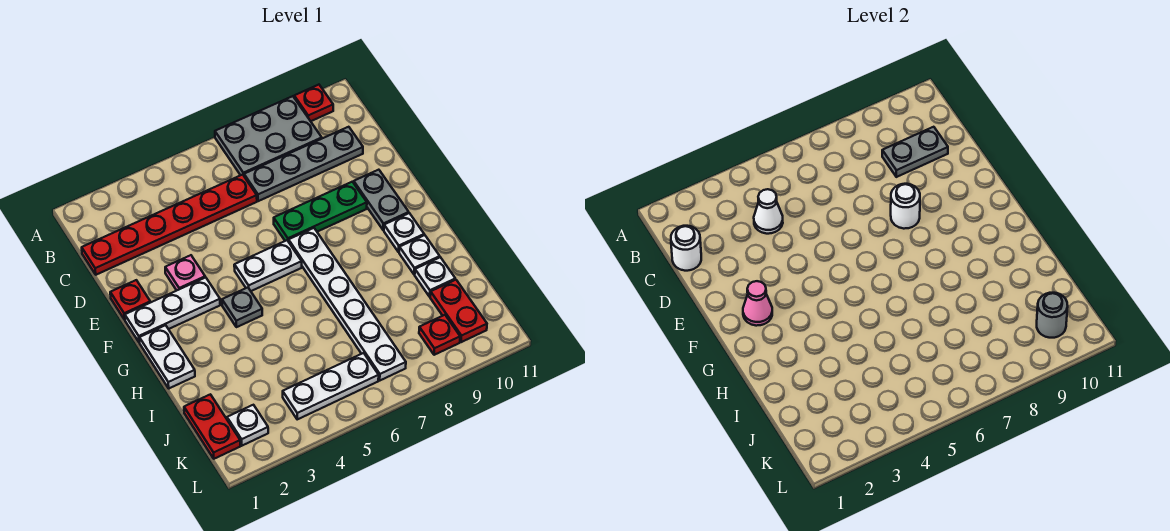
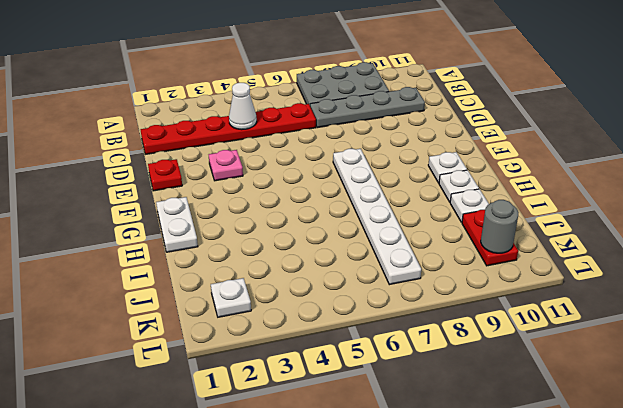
none -> red plate A10 level 1
none -> green plate E7:E9 level 1
none -> grey plate E10:F10 level 1

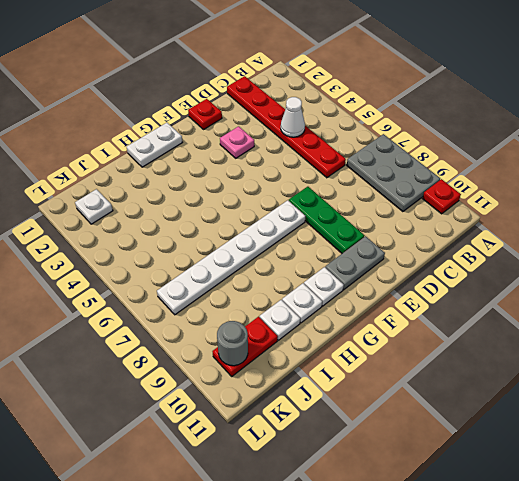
none -> grey plate C7:C10 level 1
none -> white plate F1:F3 level 1
none -> white plate F5:F6 level 1

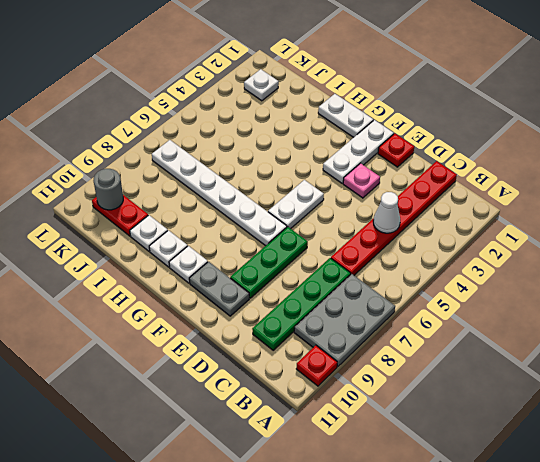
green plate C7:C10 level 1 -> grey plate C7:C10 level 1
none -> grey plate G4 level 1
none -> red plate J1:K1 level 1
none -> white plate K4:K6 level 1

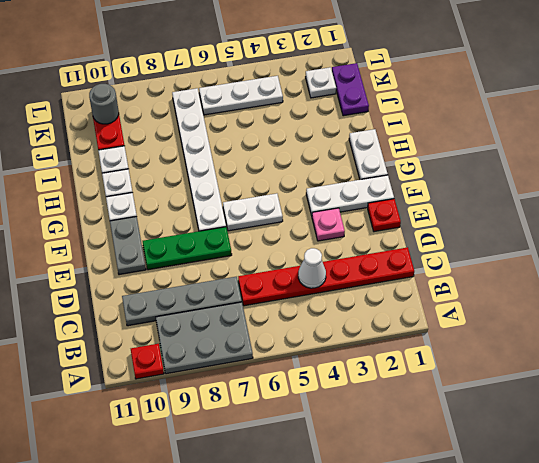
purple plate J1:K1 level 1 -> red plate J1:K1 level 1
none -> grey plate G4 level 1
none -> red plate K9 level 1
none -> white round brick C1 level 2

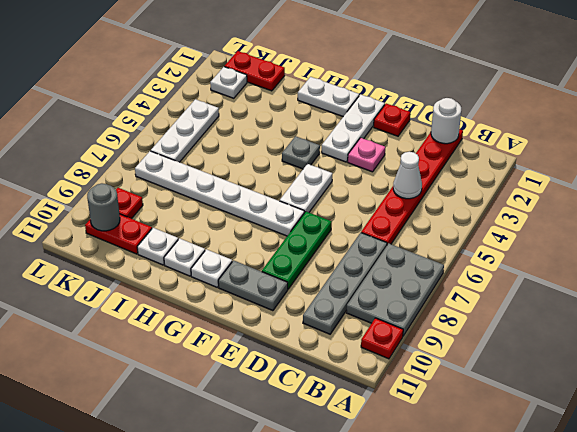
none -> grey plate C9:C10 level 2
none -> white round brick E8 level 2
none -> pink cone F2 level 2

